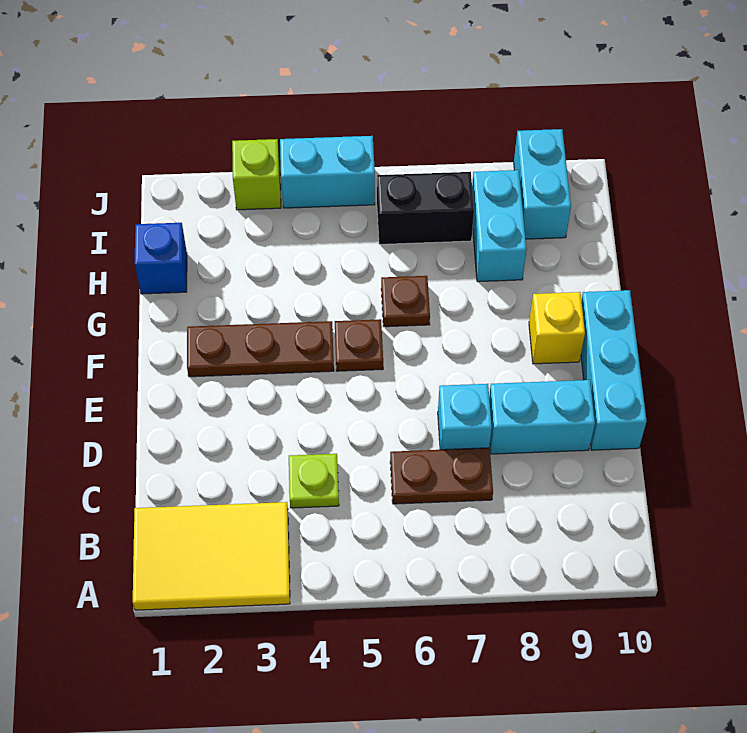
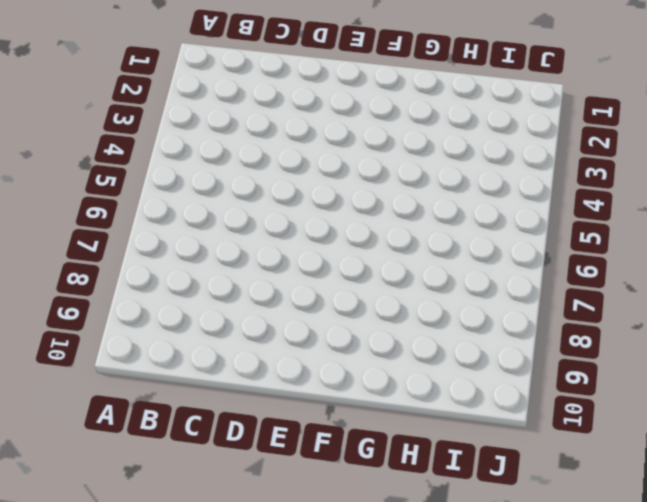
none -> yellow tile A1:B3 level 1
none -> lime plate C4 level 1
none -> brown plate C6:C7 level 1

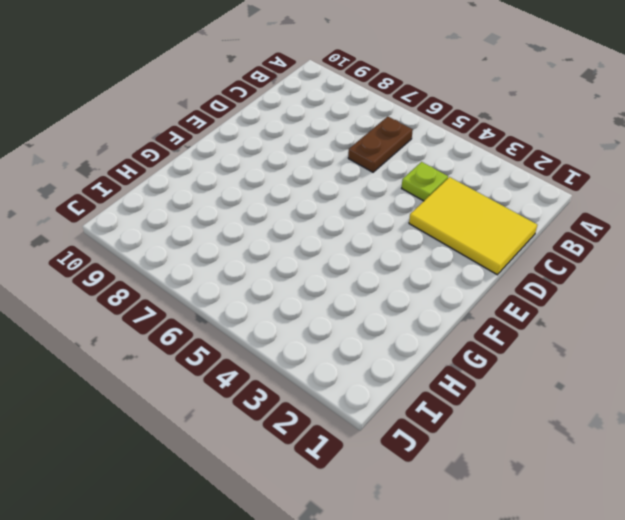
brown plate B6:C6 level 1 -> brown plate C6:C7 level 1
yellow tile C1:D3 level 1 -> yellow tile A1:B3 level 1
none -> cyan brick D7 level 1
none -> cyan brick D8:D9 level 1
none -> cyan brick D10:F10 level 1

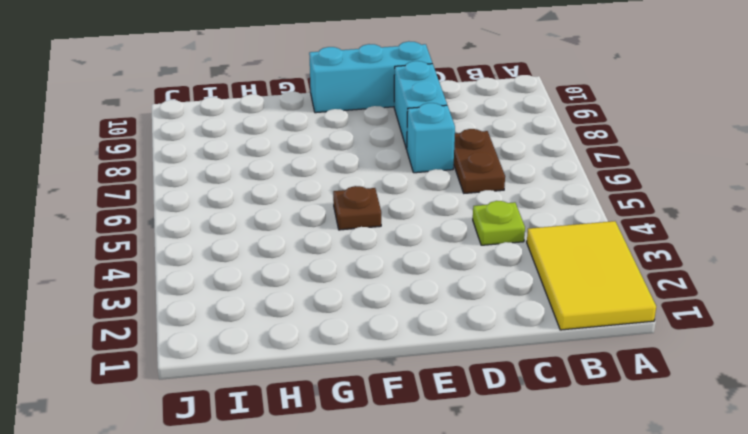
none -> brown plate F2:F4 level 1
none -> yellow brick F9 level 1
none -> brown plate G6 level 1

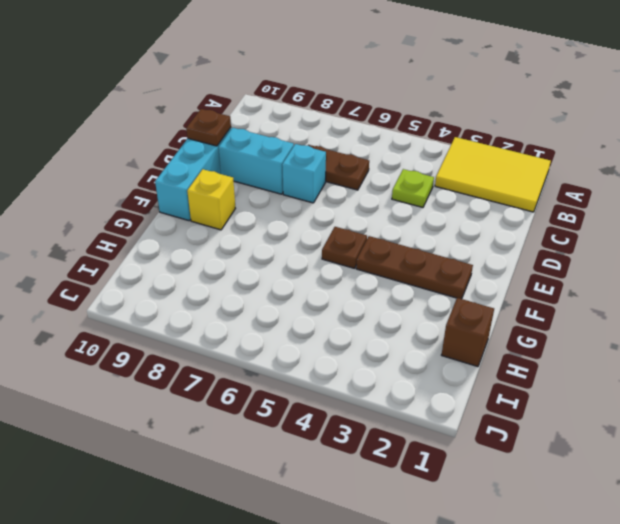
brown plate D10 level 2 -> brown plate G6 level 1
brown brick H1 level 1 -> blue brick H1 level 1
none -> cyan brick H8:I8 level 1
none -> black brick I6:I7 level 1
none -> cyan brick I9:J9 level 1

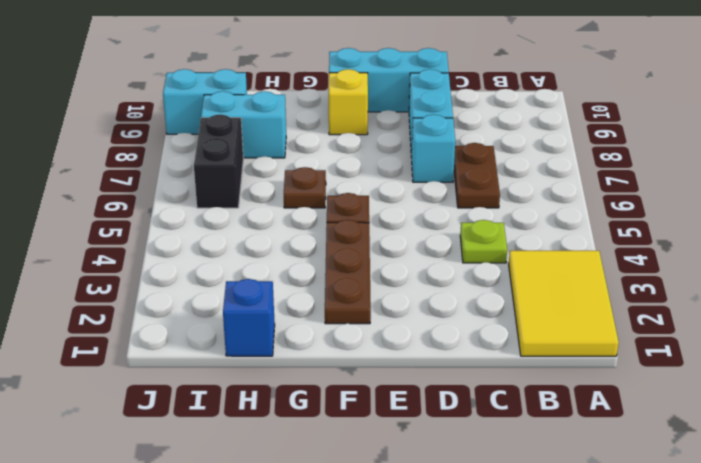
none -> lime brick J3 level 1
none -> cyan brick J4:J5 level 1

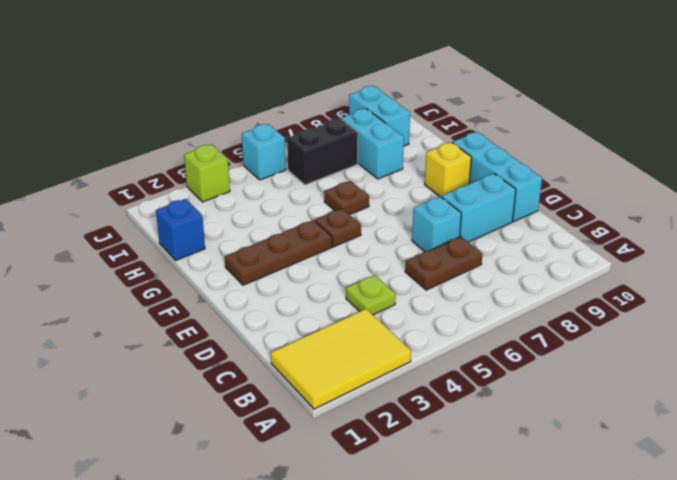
cyan brick J5 level 1 -> cyan brick J4:J5 level 1

